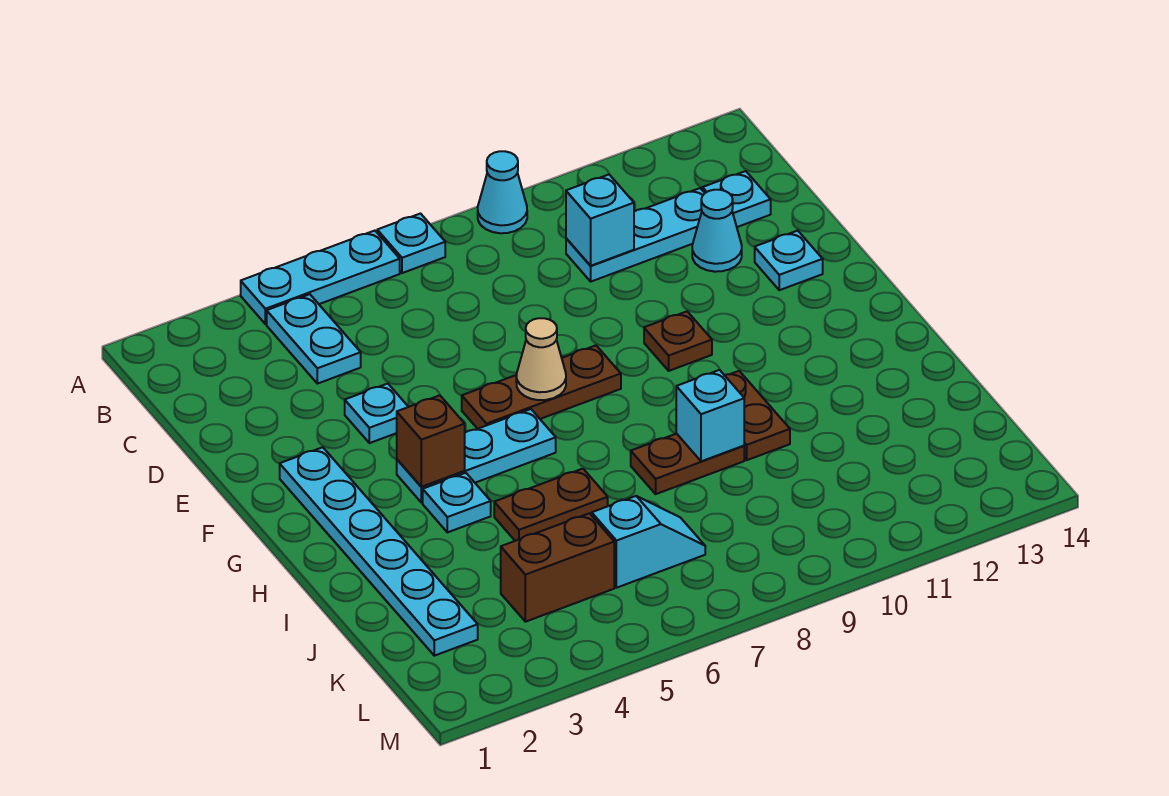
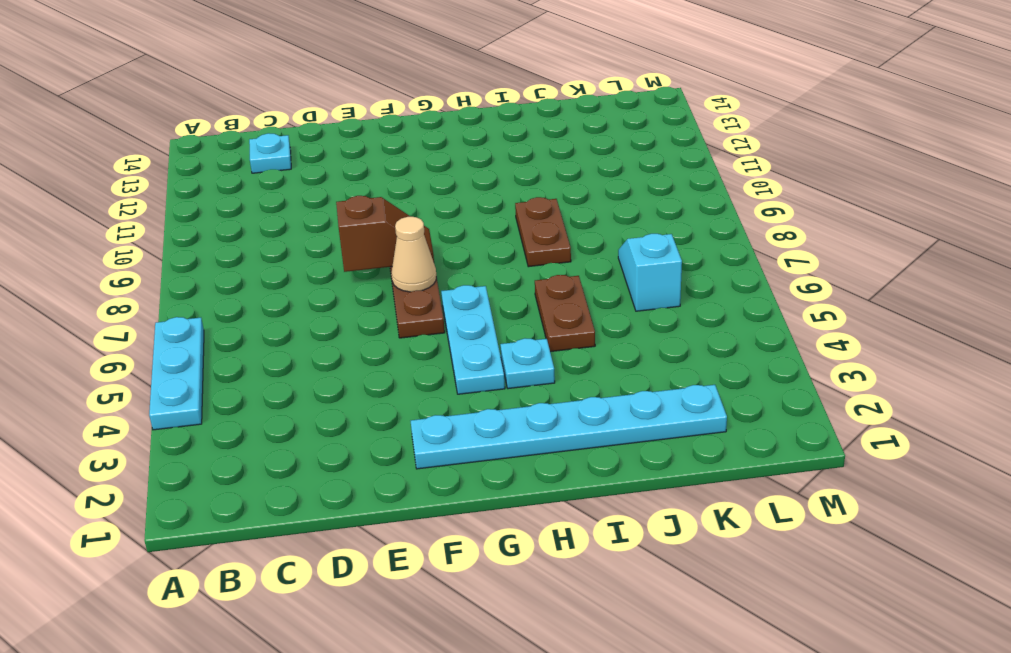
brown slope E8:F8 level 2 top E -> none
none -> cyan plate A7 level 1
none -> cyan cone A9 level 1
none -> cyan plate B4:C4 level 1

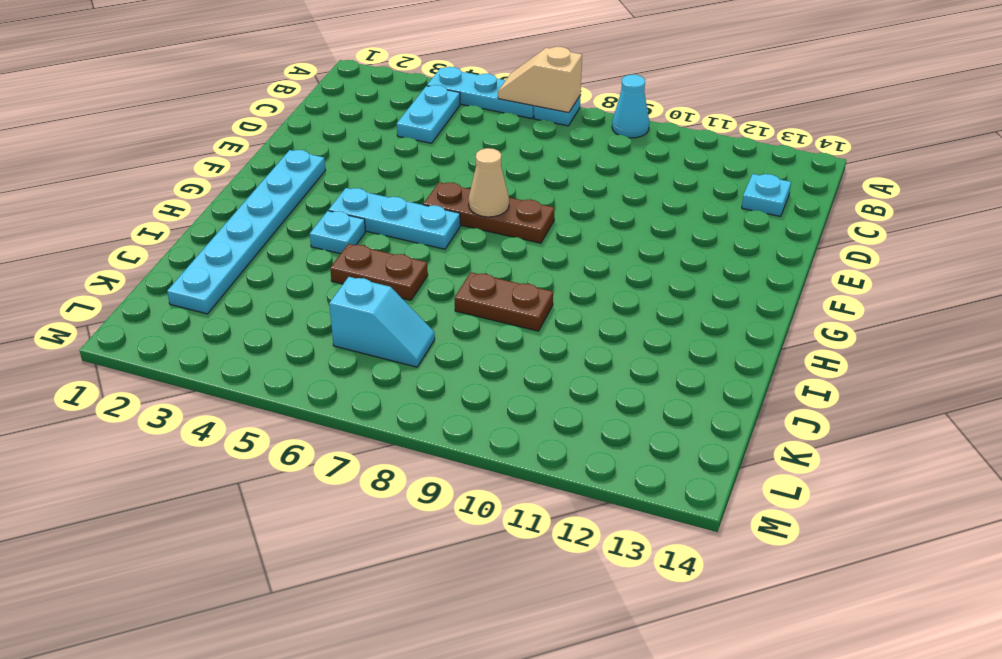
tan slope A6:A7 level 2 top 7 -> none
none -> cyan plate C10:C12 level 1
none -> cyan cone D12 level 1
none -> cyan plate E4 level 1

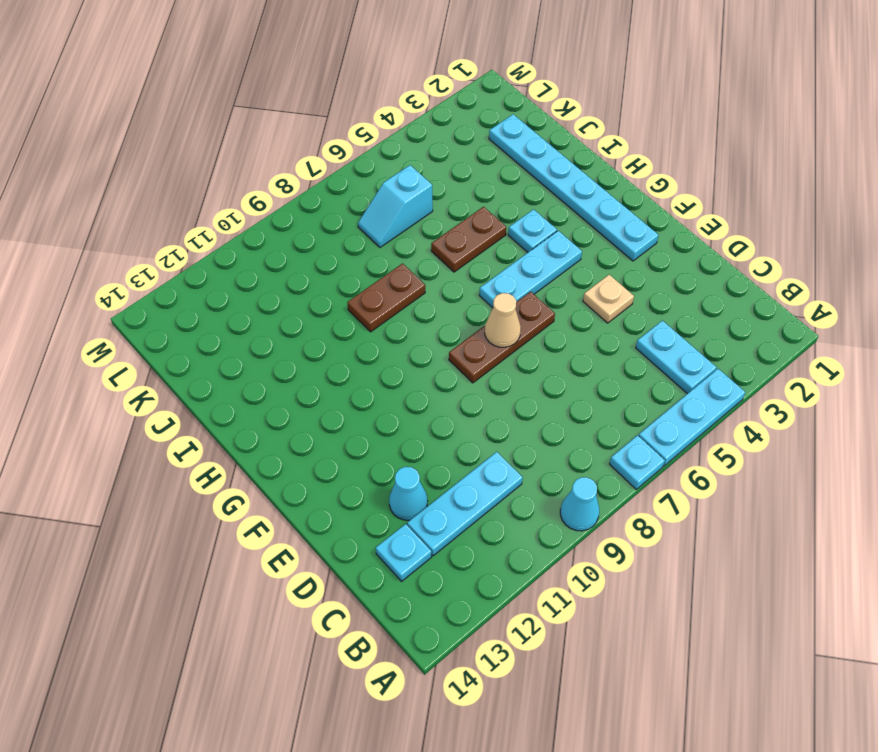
tan plate E4 level 1 -> cyan plate E4 level 1
none -> cyan plate E13 level 1
none -> brown plate F10 level 1
none -> brown plate H10:I10 level 1

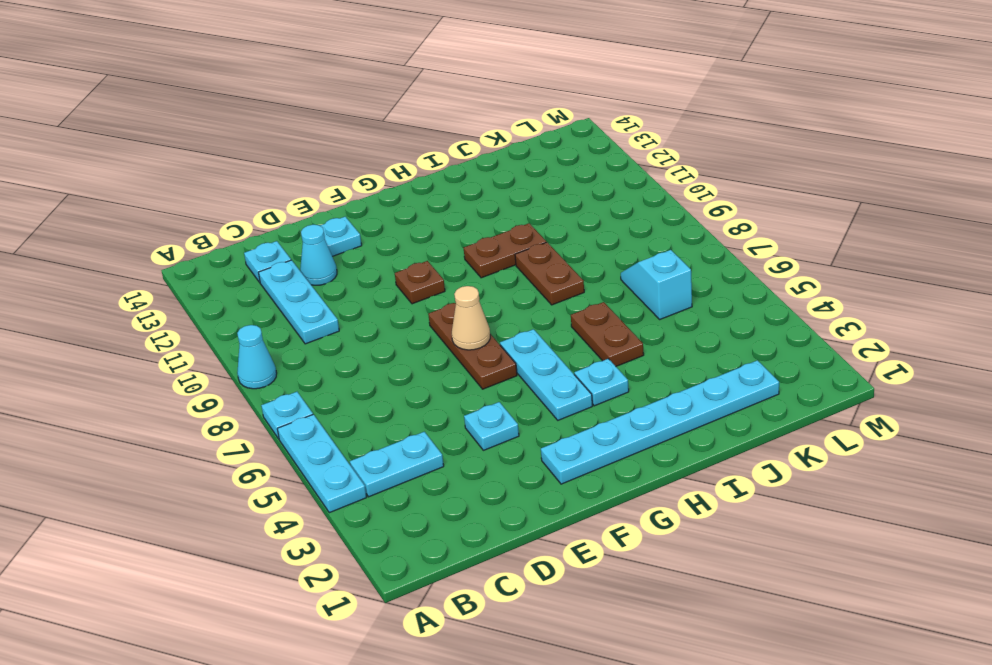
none -> brown brick K4:K5 level 1
none -> cyan brick C10 level 2
none -> brown brick G4 level 2

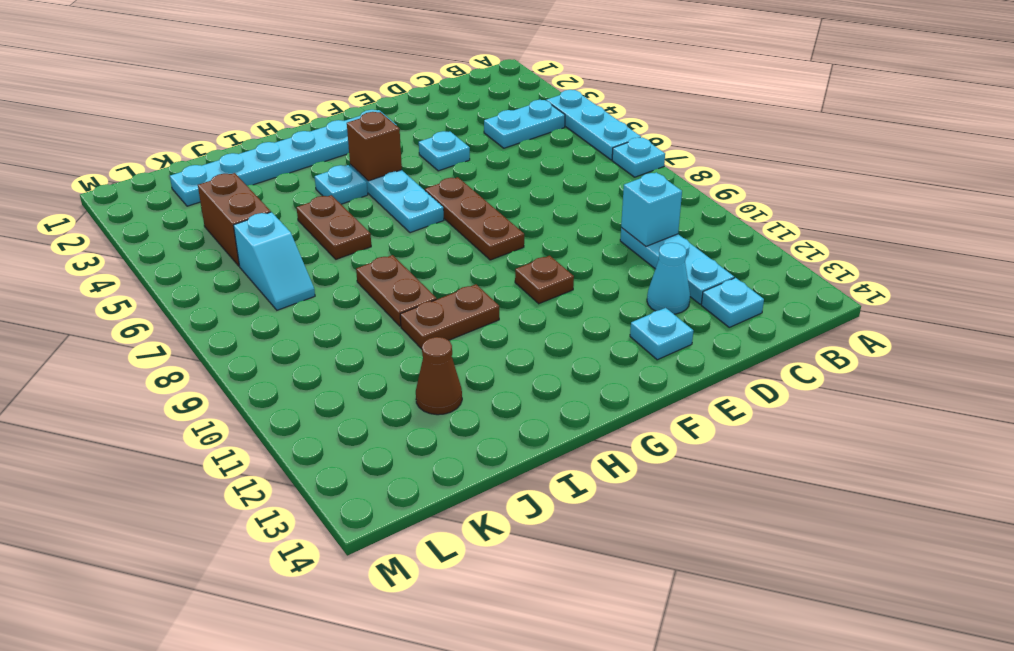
brown cone J12 level 1 -> none
none -> cyan cone A9 level 1
none -> tan cone F7 level 2
none -> cyan brick I9 level 2

